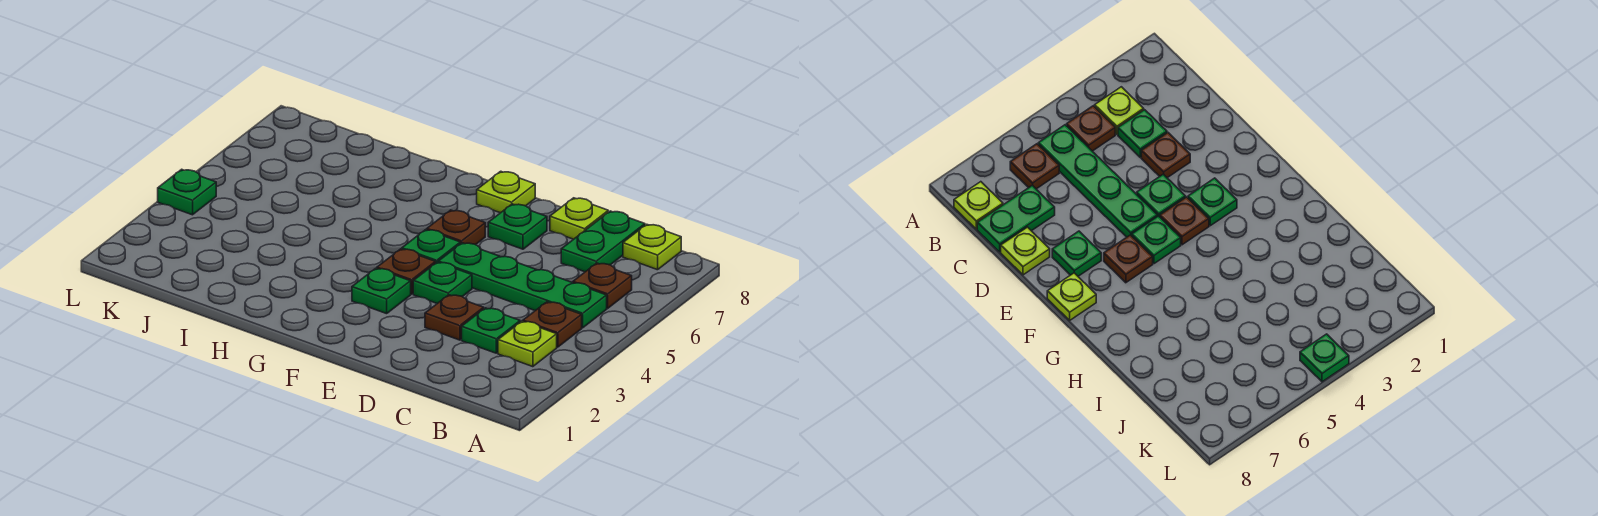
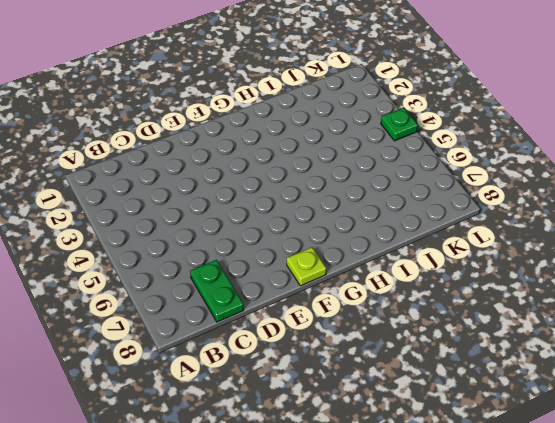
none -> lime plate B3 level 1
none -> brown plate B4 level 1
none -> green plate B5:E5 level 1

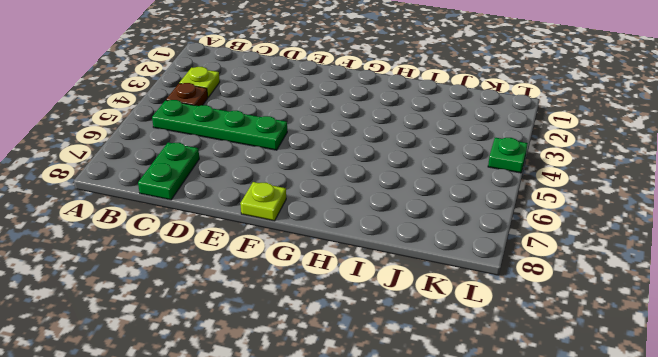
none -> brown plate B6 level 1
none -> lime plate B8 level 1
none -> green plate C3 level 1

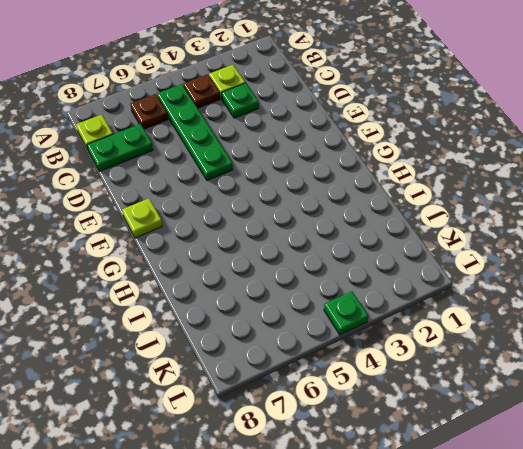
none -> brown plate D3 level 1
none -> lime plate D8 level 1
none -> green plate E4 level 1

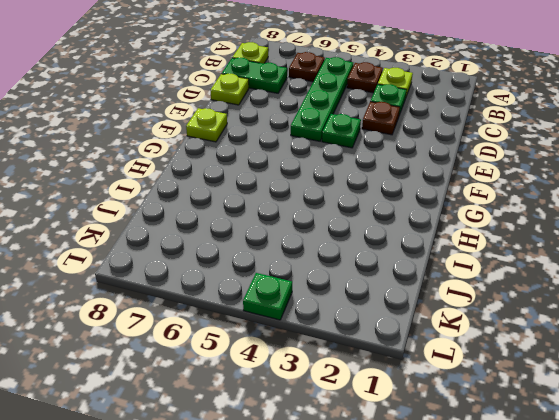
none -> green plate E7 level 1
none -> green plate F3 level 1
none -> brown plate F4 level 1

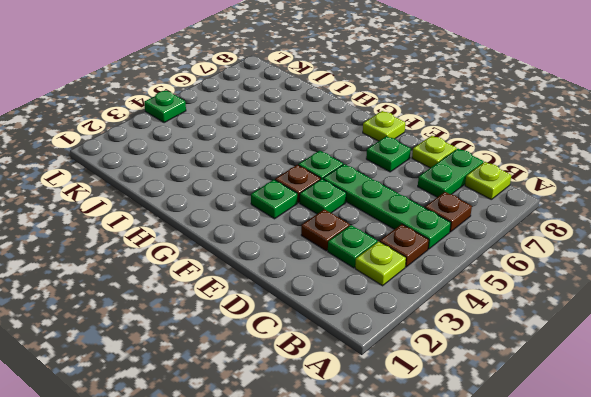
none -> brown plate F6 level 1

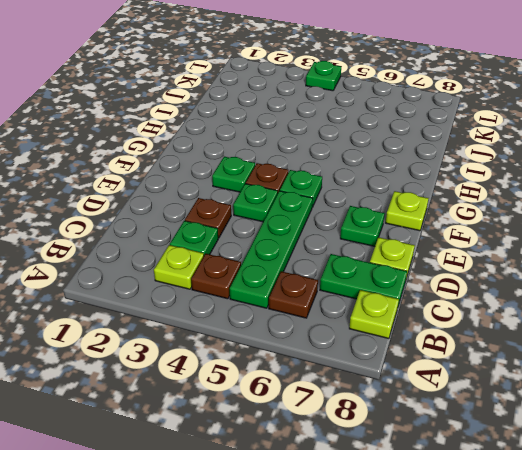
none -> brown plate F6 level 1

